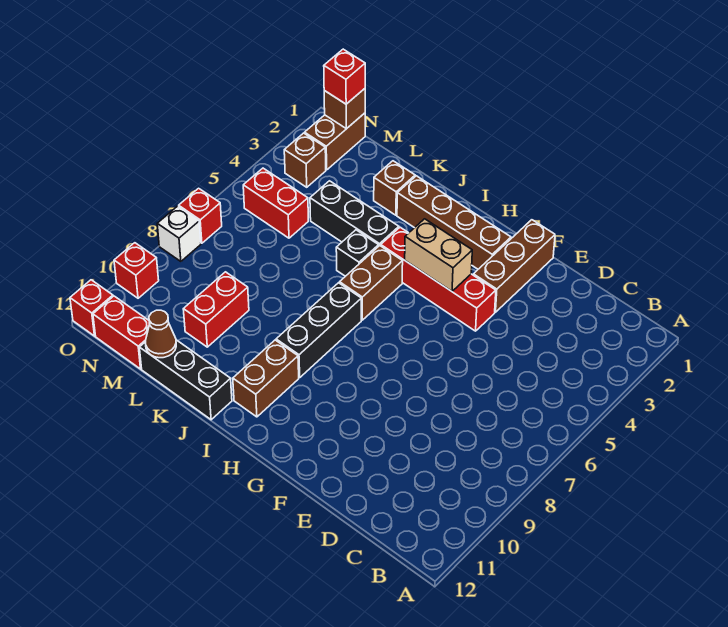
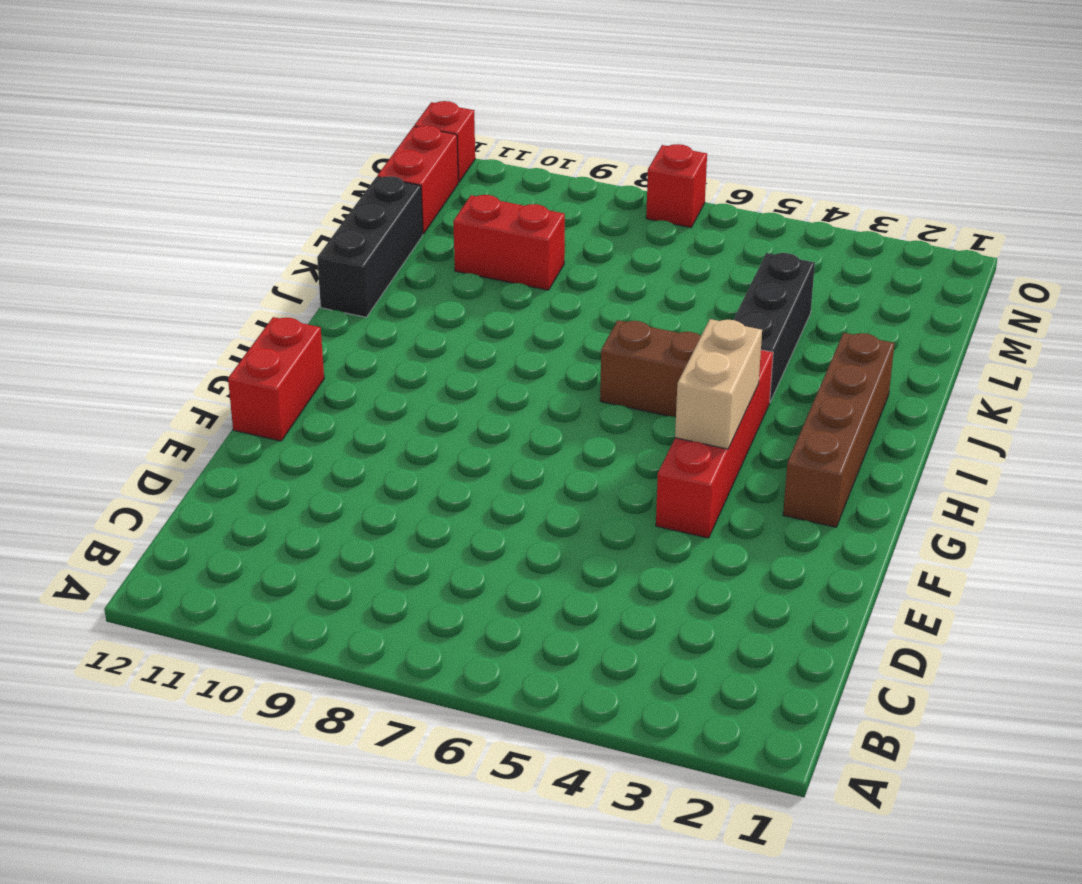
red brick F12:G12 level 1 -> red brick M5:N5 level 1
none -> brown brick F1:F3 level 1
none -> black brick I7:I9 level 1
none -> brown brick I10:I11 level 1

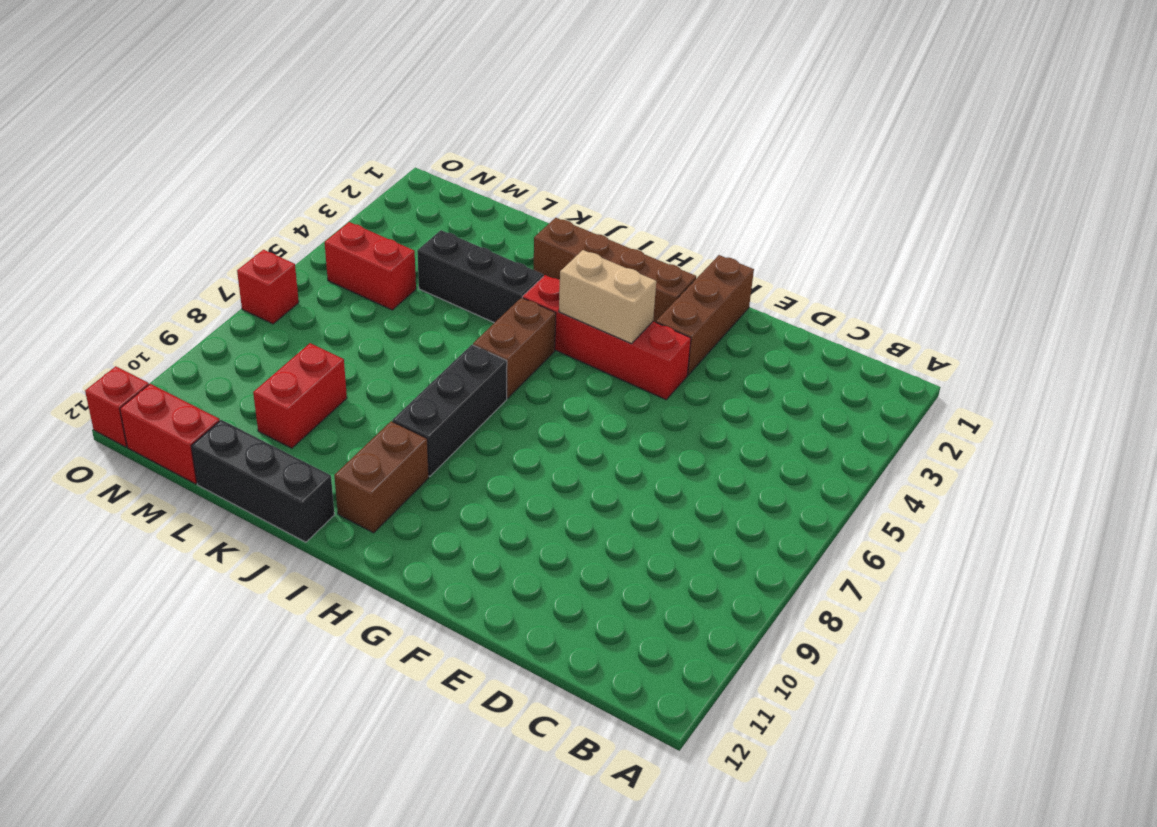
none -> black brick J5 level 1
none -> brown brick K2 level 1
none -> brown brick N1:N2 level 1

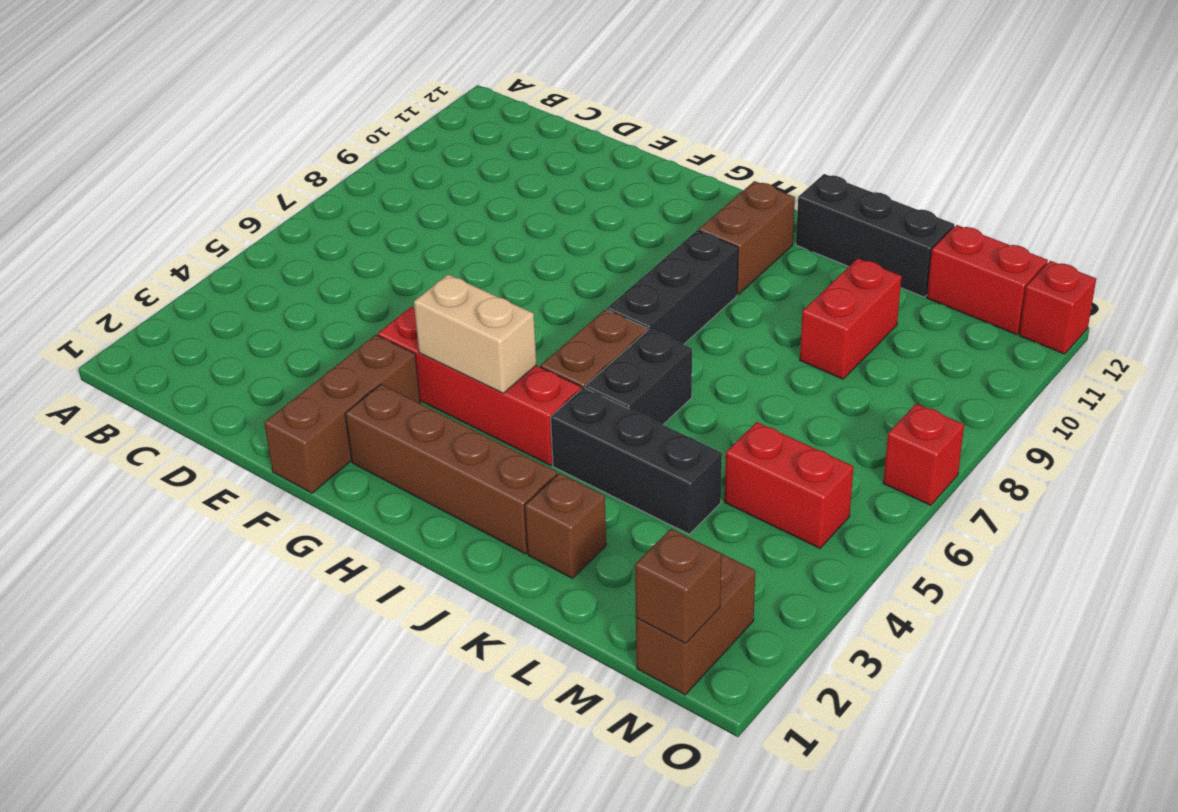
black brick J5:J6 level 1 -> black brick J5 level 1
none -> brown brick N3 level 1
none -> white brick O8 level 1
none -> red brick O10 level 1

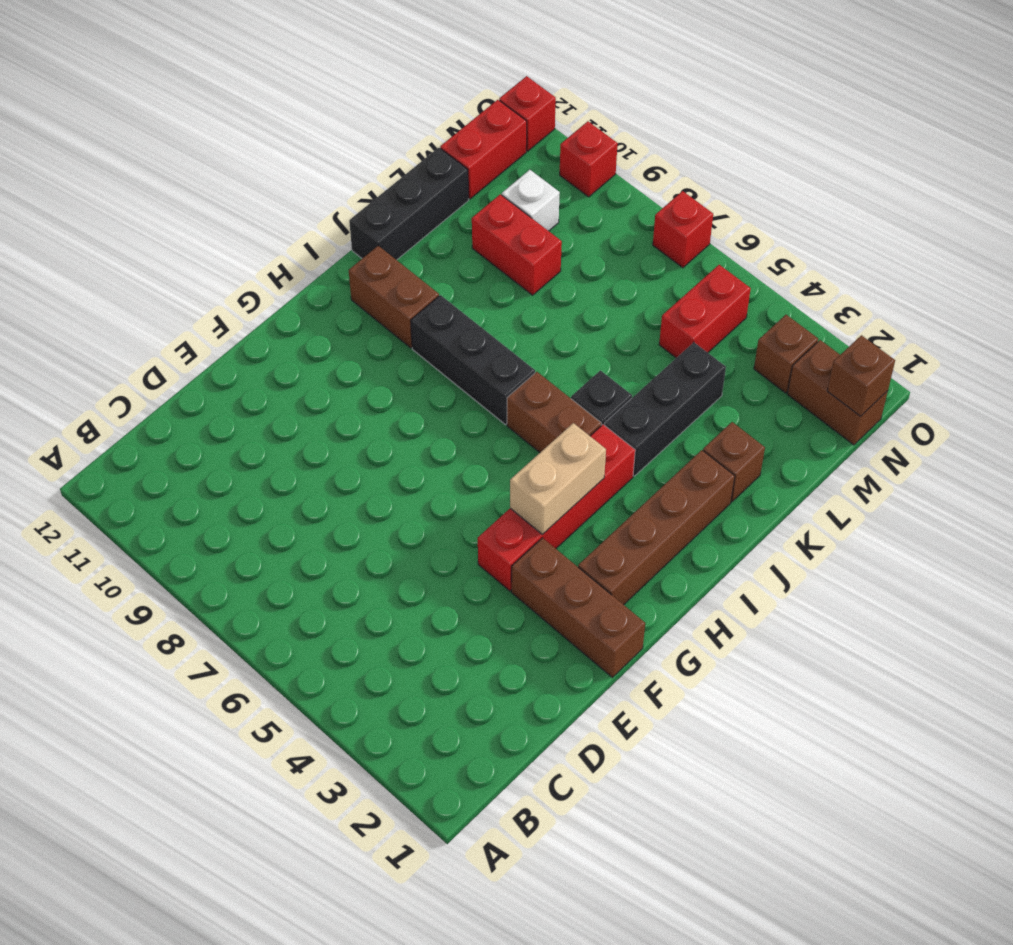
white brick M10 level 1 -> white brick O8 level 1
none -> brown cone L12 level 2
none -> red brick N1 level 3

